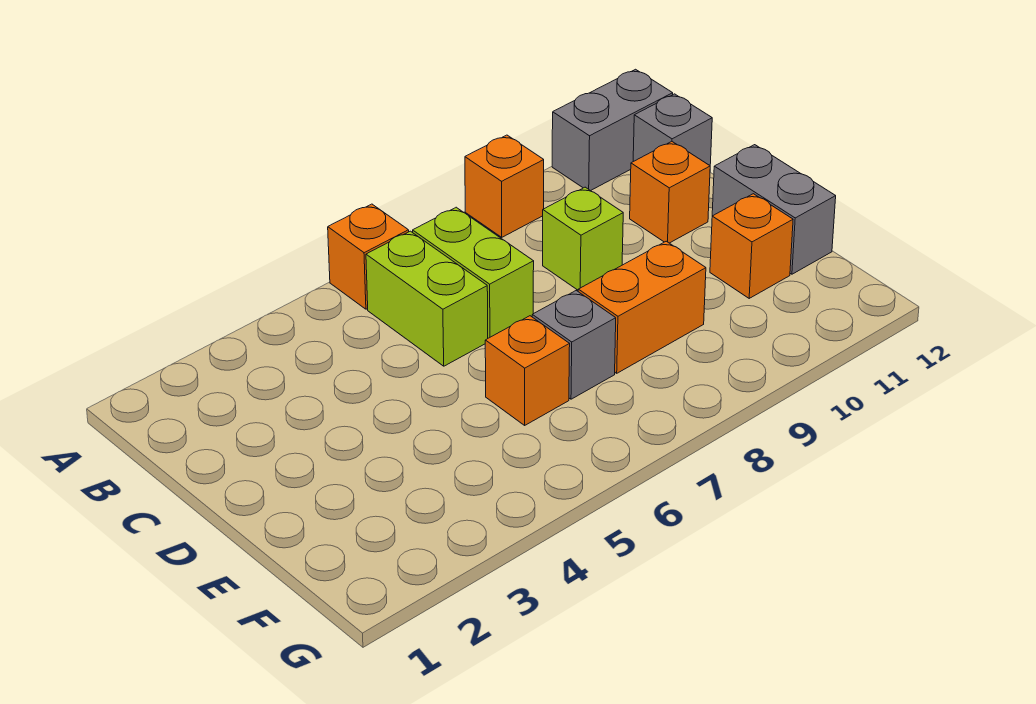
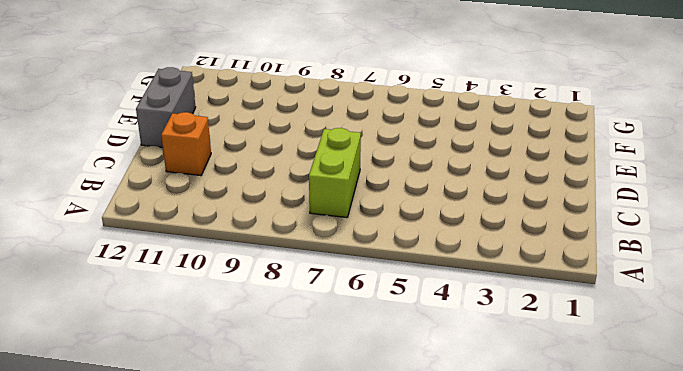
none -> orange brick A6 level 1
none -> orange brick A9 level 1
none -> grey brick A11:A12 level 1

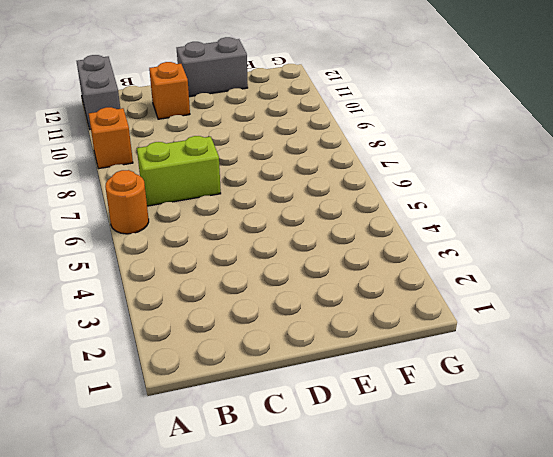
orange round brick A6 level 1 -> orange brick A6 level 1
none -> lime brick B6:C6 level 1
none -> grey brick B12 level 1
none -> lime brick C9 level 1

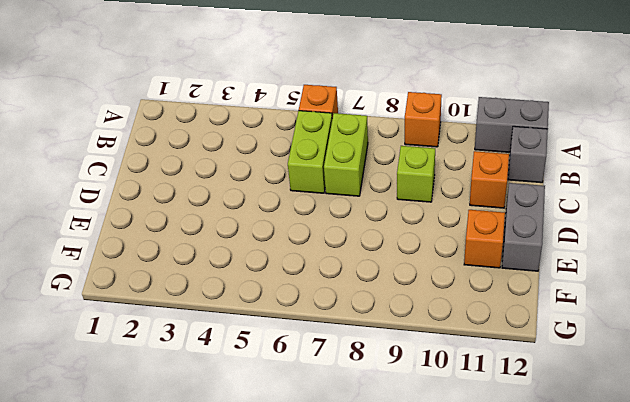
none -> orange brick E6 level 1
none -> grey brick E7 level 1
none -> orange brick E8:E9 level 1

